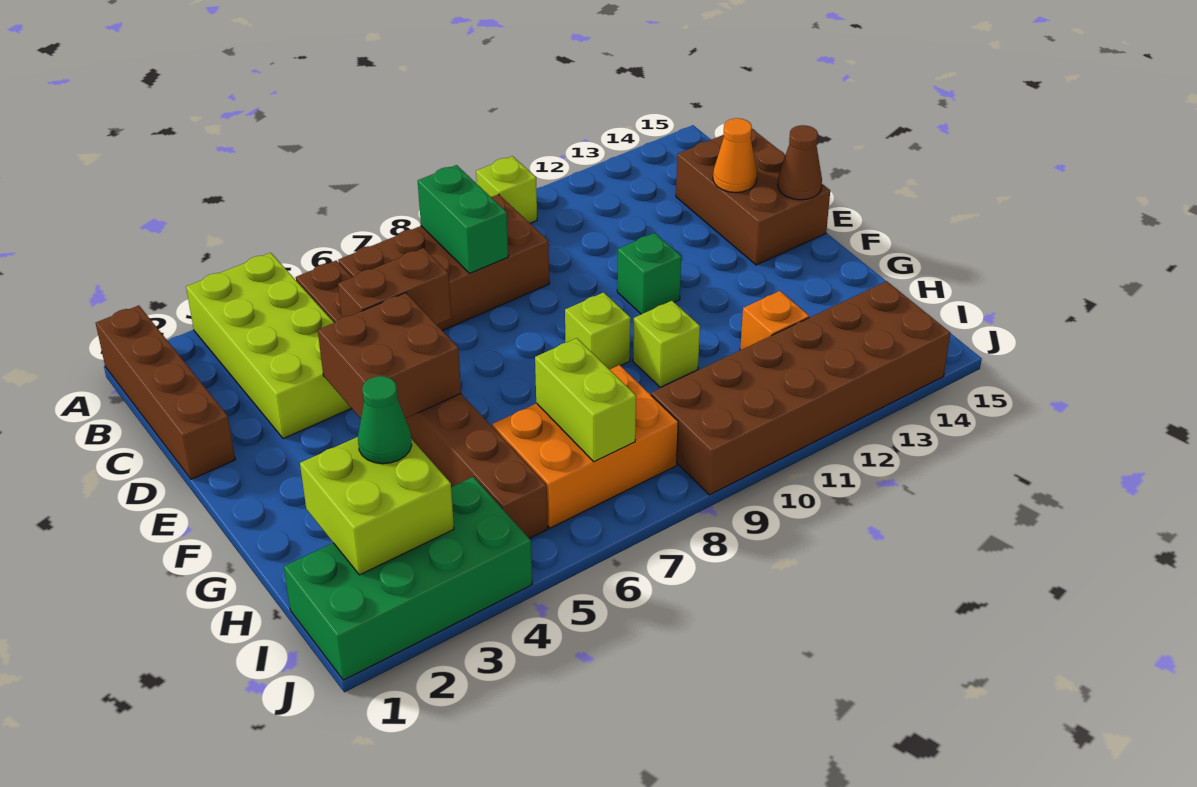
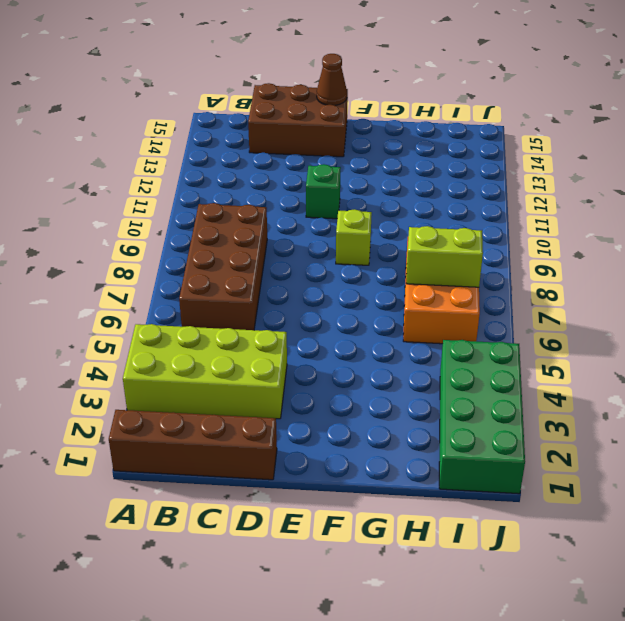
none -> lime brick A10 level 1
none -> brown brick B5:I5 level 1
none -> lime brick G10 level 1

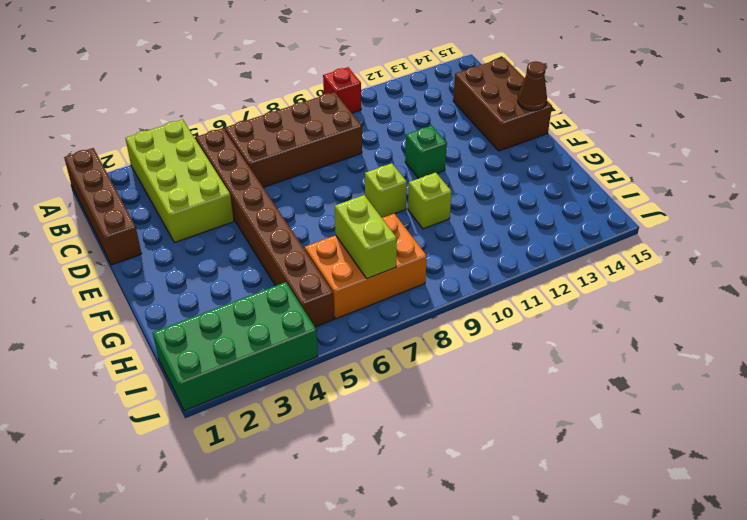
red brick A10 level 1 -> lime brick A10 level 1
none -> orange brick H12 level 1
none -> brown brick I9:J14 level 1
none -> green brick B8:C8 level 2

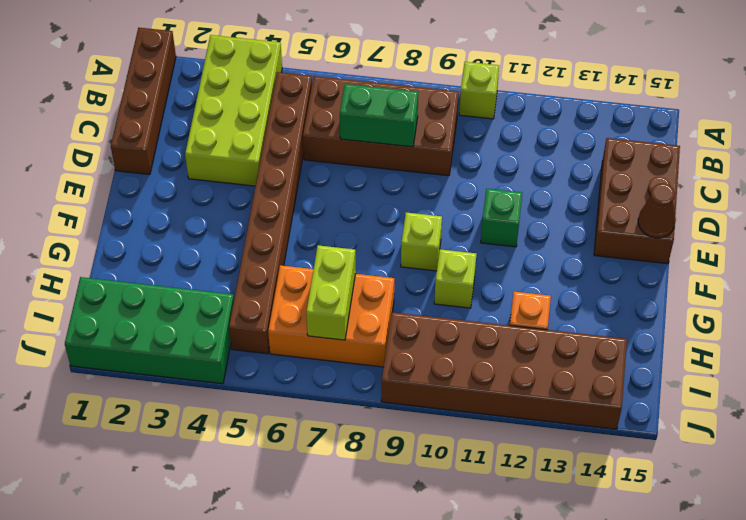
green brick C7:C8 level 2 -> green brick B8:C8 level 2
none -> brown brick D5:D6 level 2
none -> orange cone D14 level 2
none -> brown brick E4:F5 level 2

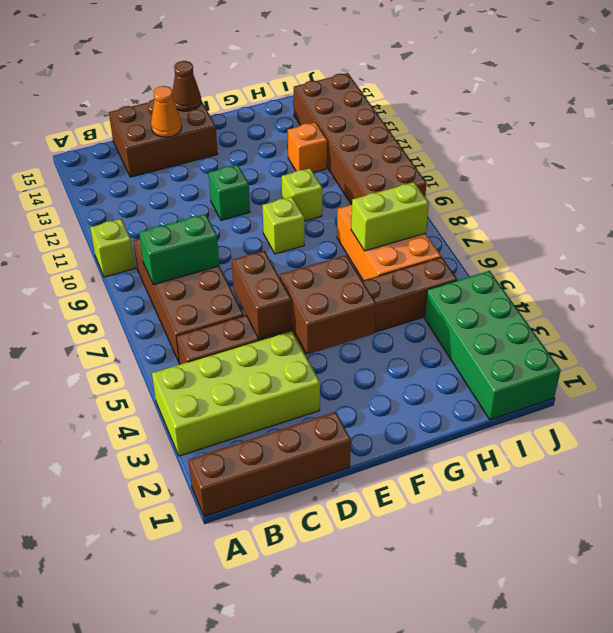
none -> lime brick H2:I3 level 2
none -> green cone H3 level 3

